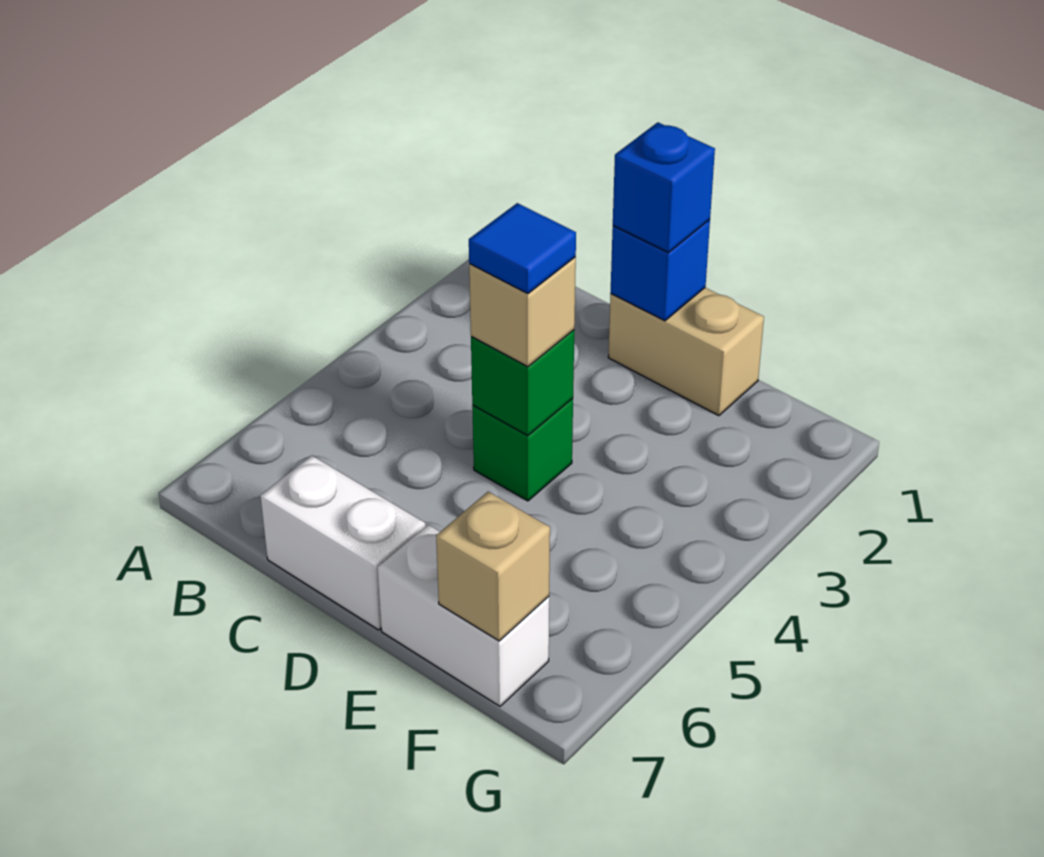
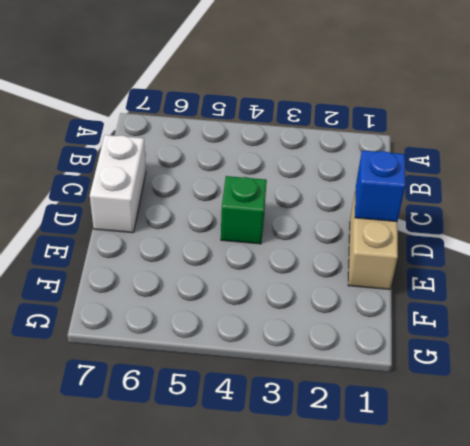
none -> white brick E7:F7 level 1
none -> green brick D4 level 2

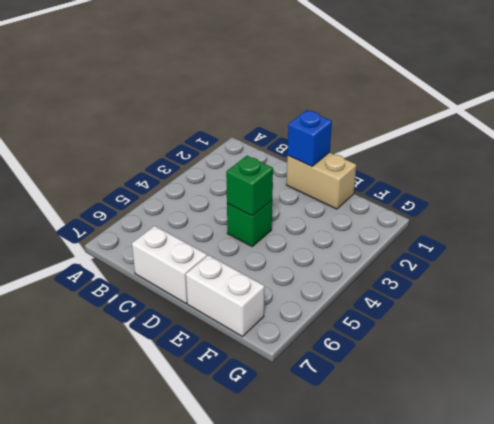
none -> tan brick F7 level 2
none -> blue brick D1 level 3

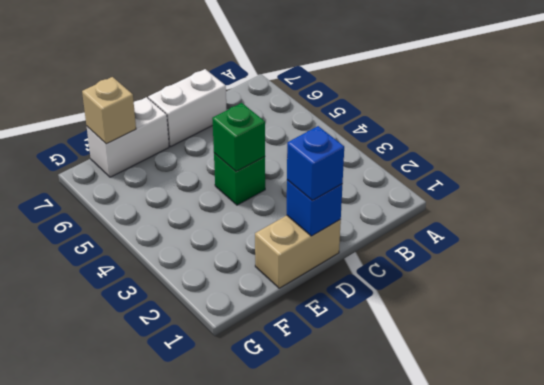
none -> tan brick D4 level 3
none -> blue tile D4 level 4

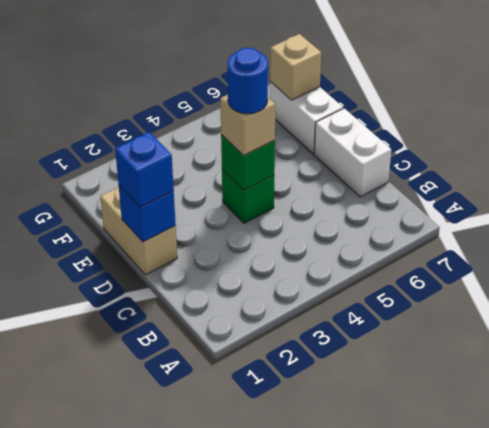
blue round brick D4 level 4 -> blue tile D4 level 4

